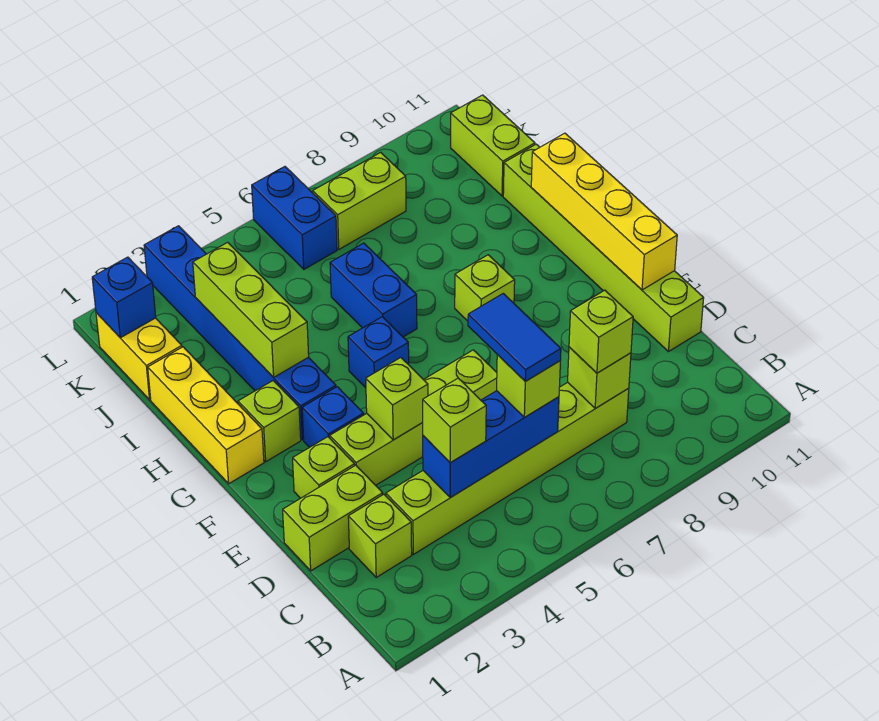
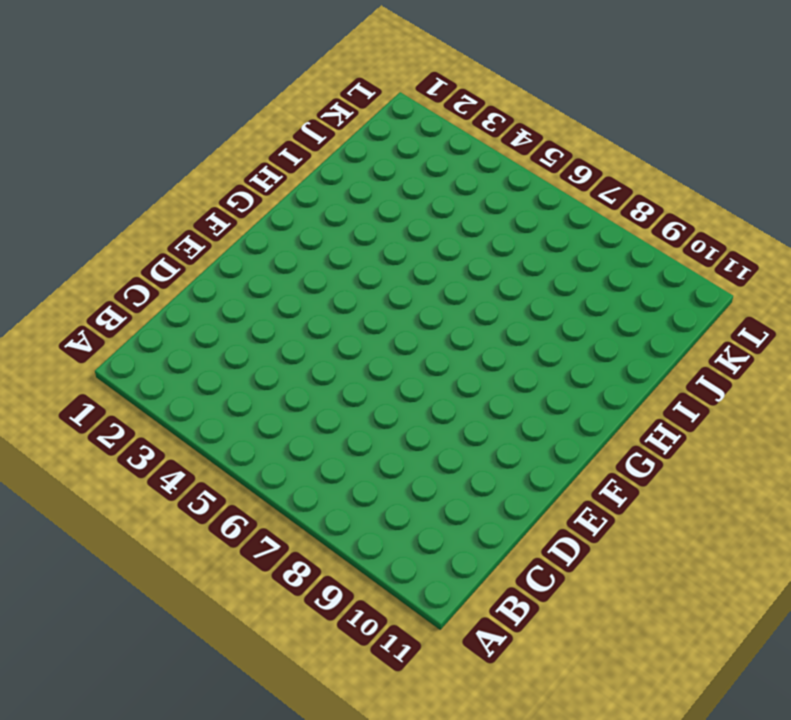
none -> lime brick C2 level 1
none -> lime brick C3:C8 level 1
none -> lime brick D1:D2 level 1

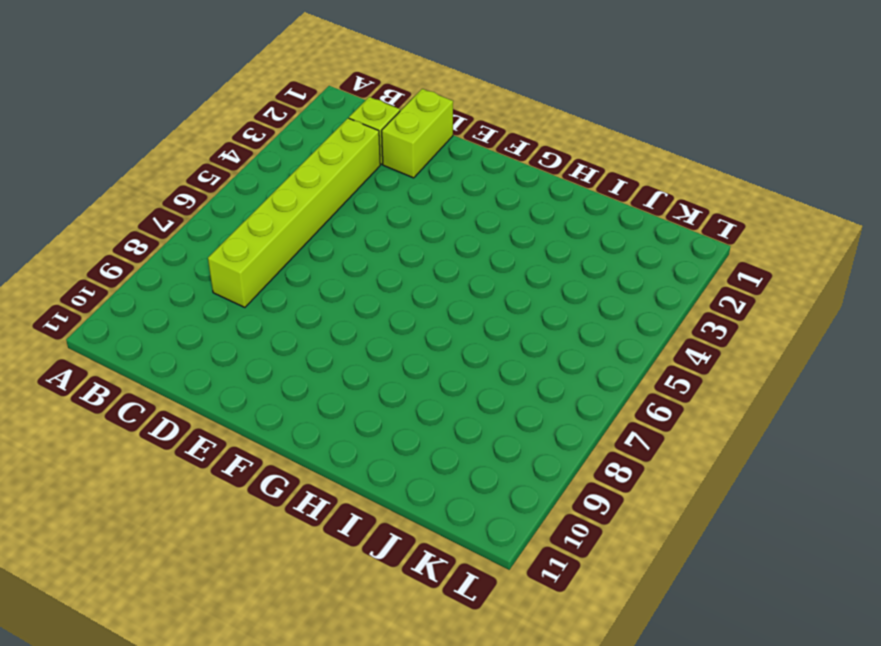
none -> lime brick D11:I11 level 1
none -> lime brick E2 level 1
none -> lime brick E3:E6 level 1

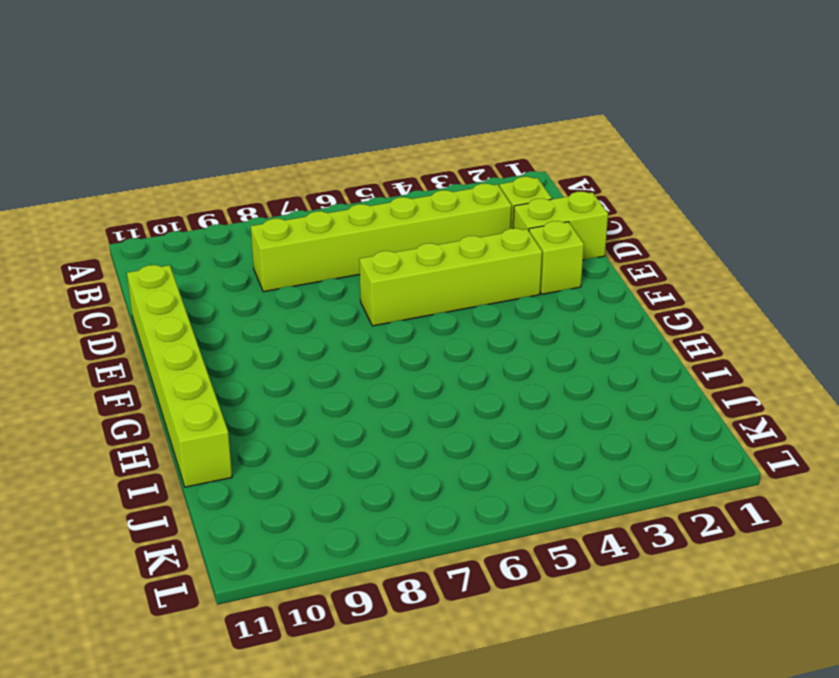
none -> blue brick F3 level 1
none -> yellow brick G1:I1 level 1
none -> lime brick G2 level 1

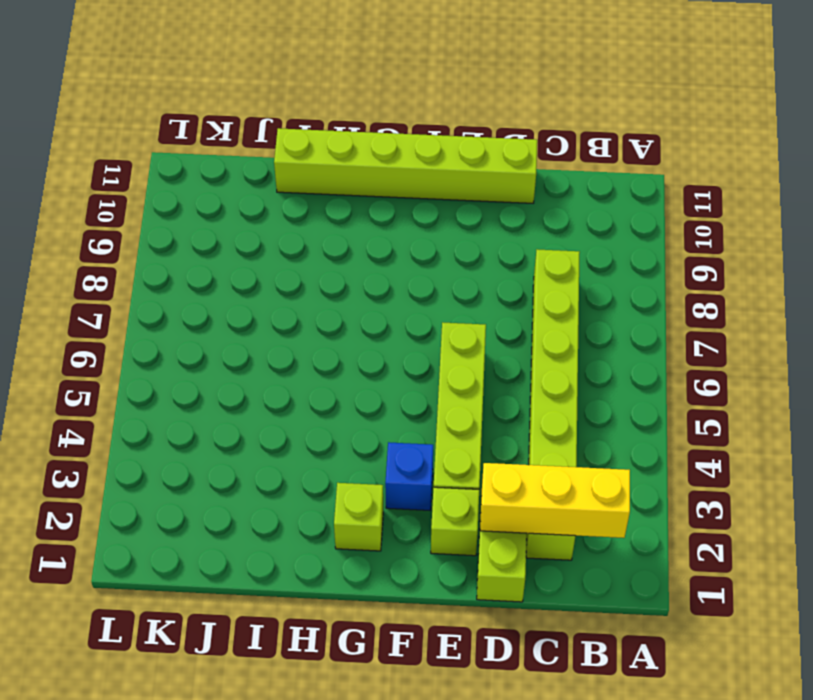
yellow brick B2:D2 level 2 -> yellow brick G1:I1 level 1
none -> blue brick G3:L3 level 1
none -> blue brick G5 level 1
none -> lime brick G8 level 1

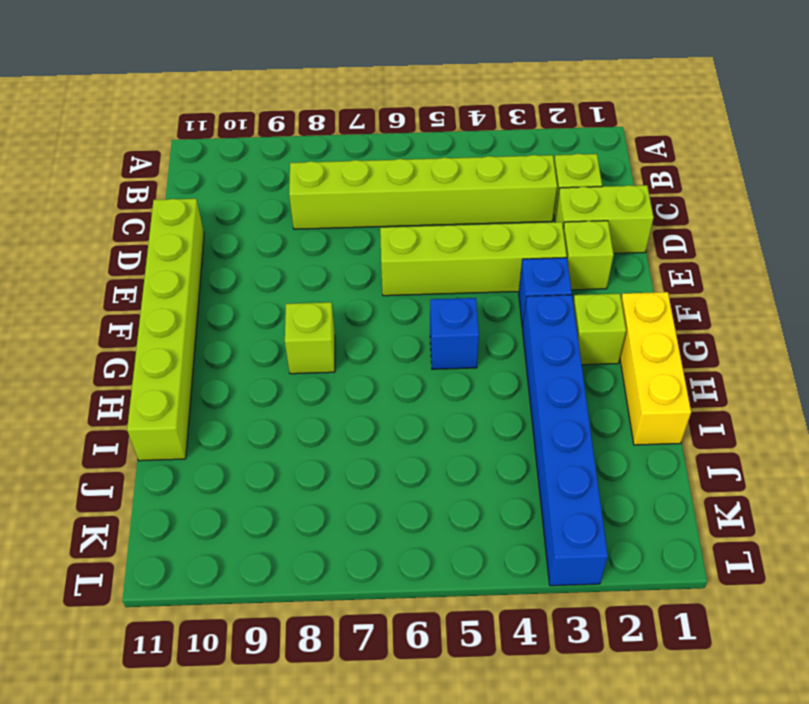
none -> blue brick H6:I6 level 1
none -> yellow brick J1:K1 level 1
none -> lime brick J11:K11 level 1

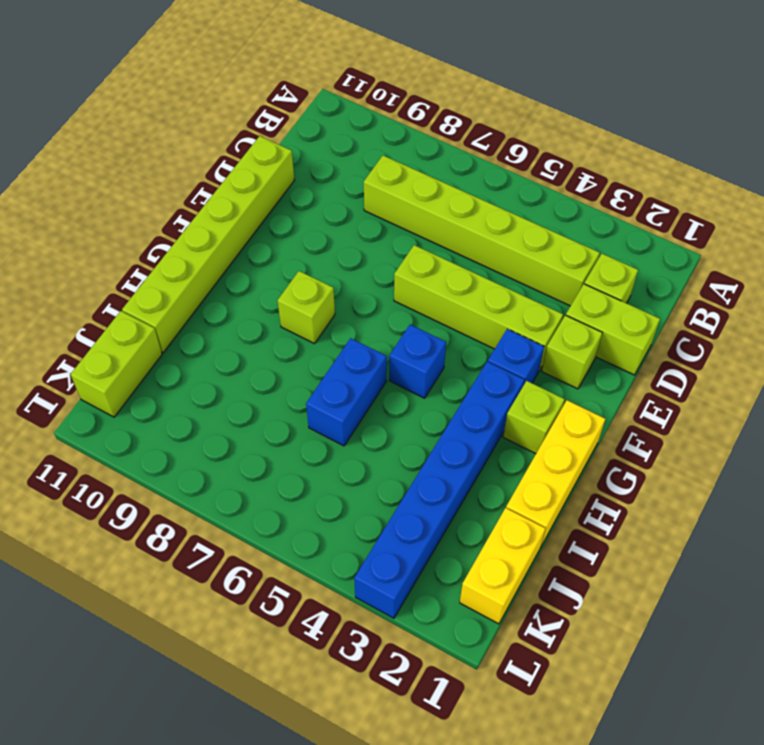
none -> blue brick K6:L6 level 1
none -> lime brick K7:K8 level 1
none -> blue brick C4:C6 level 2

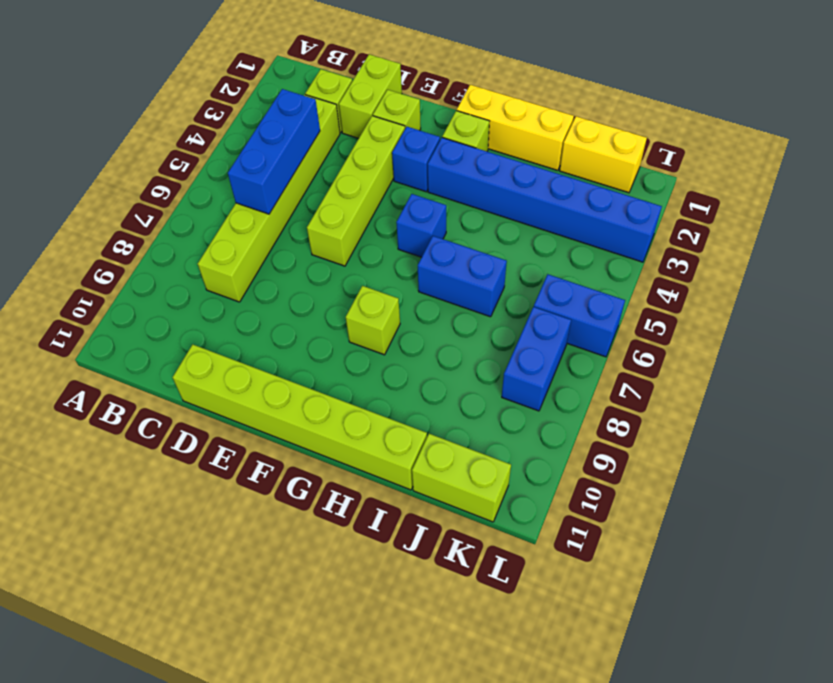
blue brick K7:K8 level 1 -> lime brick K7:K8 level 1
none -> lime brick C8 level 2
none -> lime brick E4 level 2
none -> yellow brick E11:H11 level 2

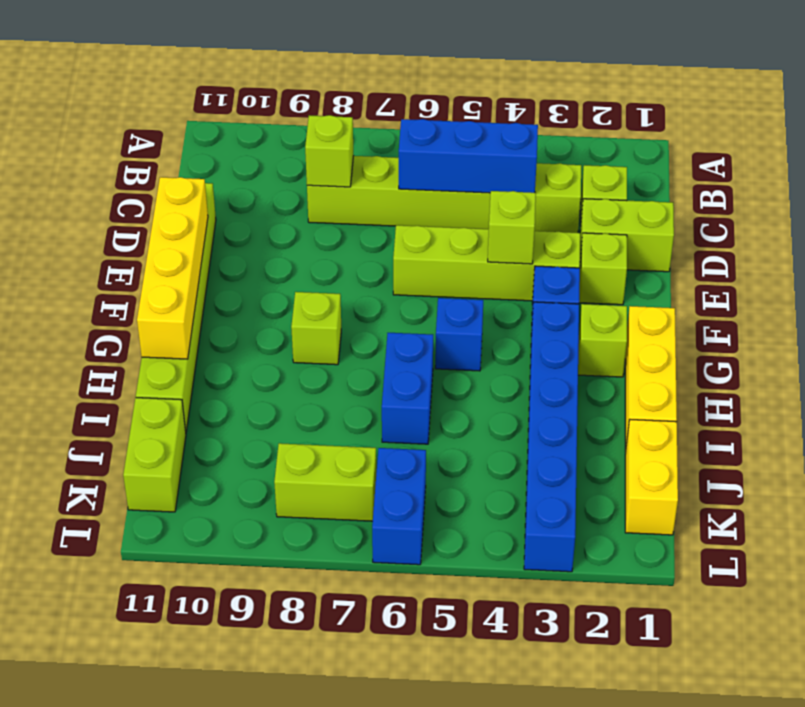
none -> lime brick H3:J3 level 2
none -> blue brick K1 level 2
none -> lime brick C4 level 3

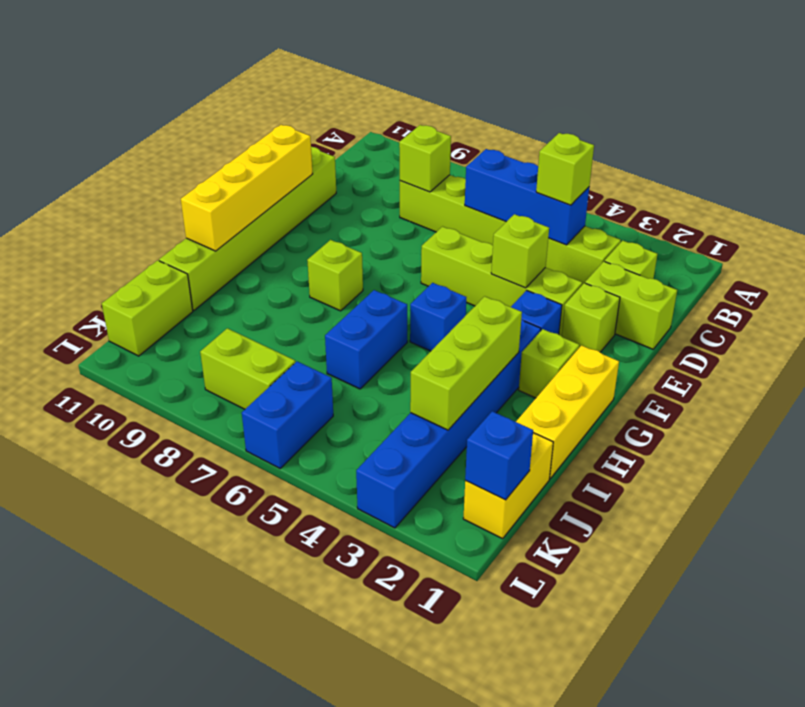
none -> lime brick C6 level 3
none -> lime brick C8 level 3
none -> blue tile C6:D6 level 4

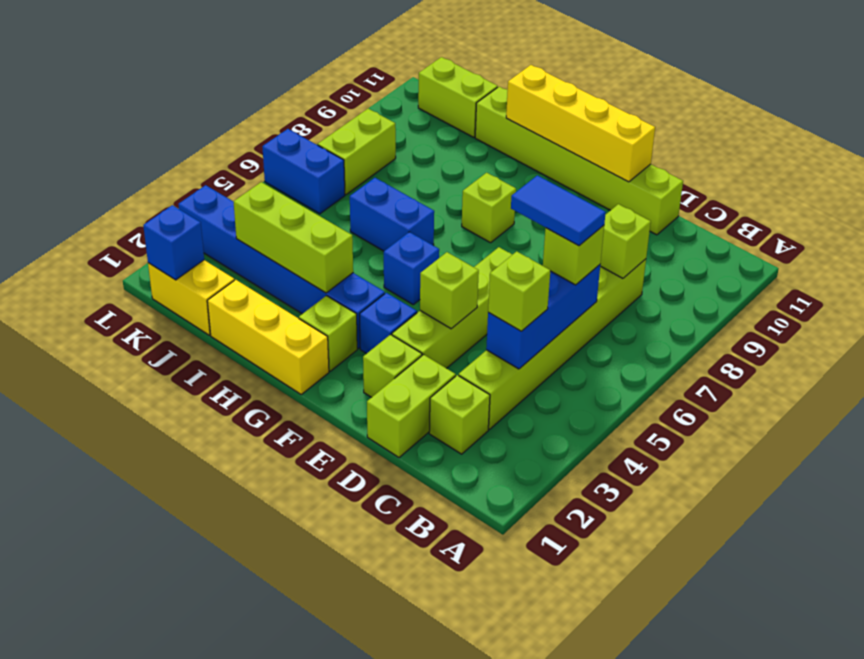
none -> lime brick C8 level 3

